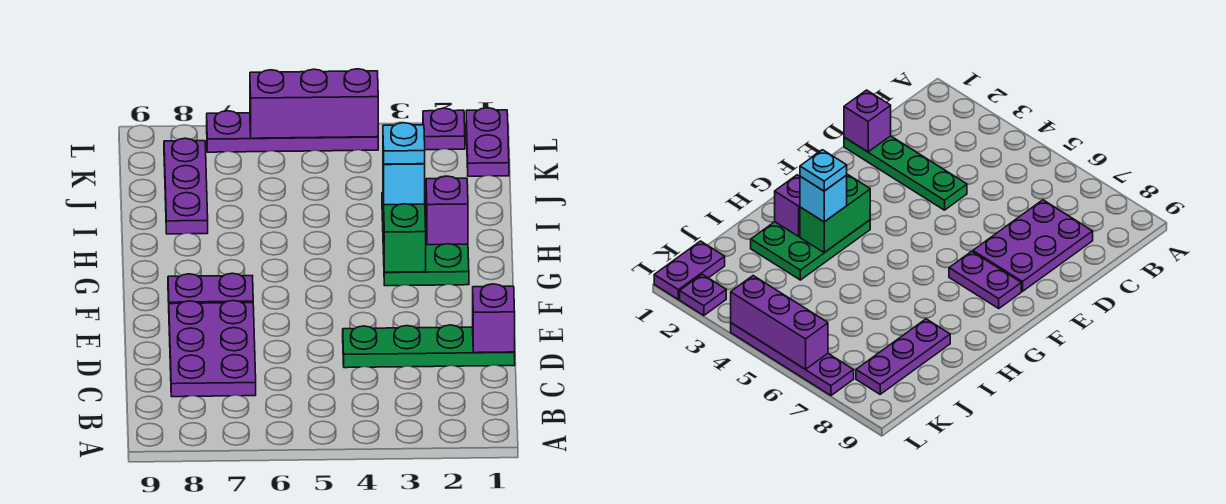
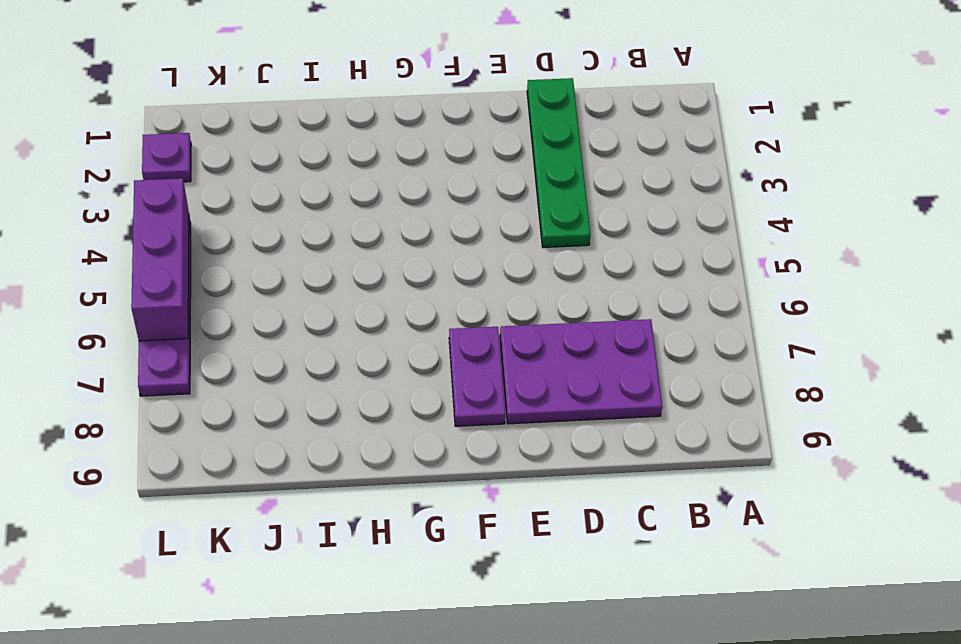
none -> green plate G2:I3 level 1
none -> purple plate I8:K8 level 1
none -> purple plate K1:L1 level 1

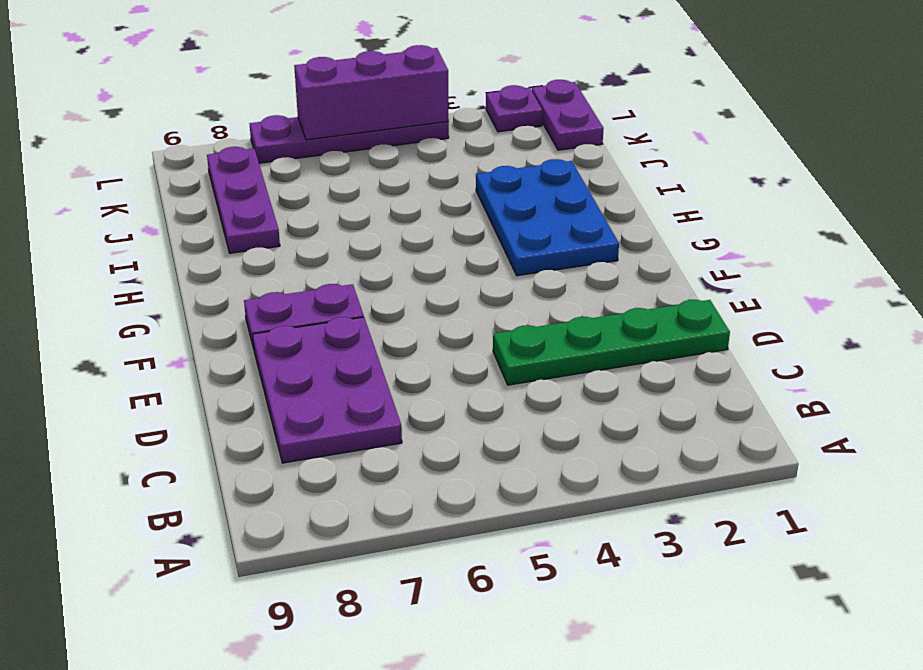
blue plate G2:I3 level 1 -> green plate G2:I3 level 1
none -> purple brick D1 level 2
none -> green brick G3:H3 level 2
none -> purple brick H2 level 2

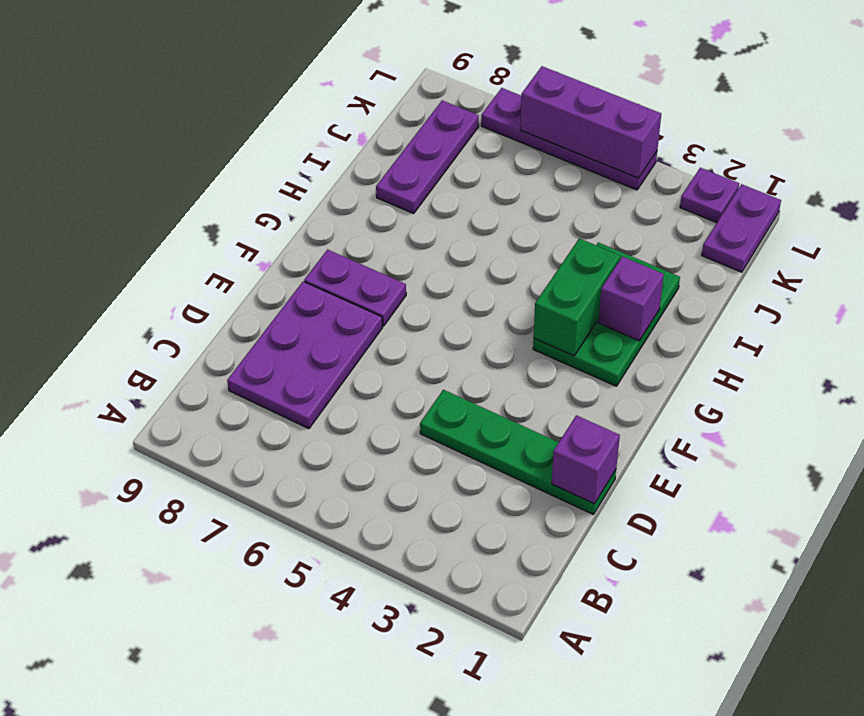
none -> cyan brick H3 level 3
none -> cyan plate H3 level 4

